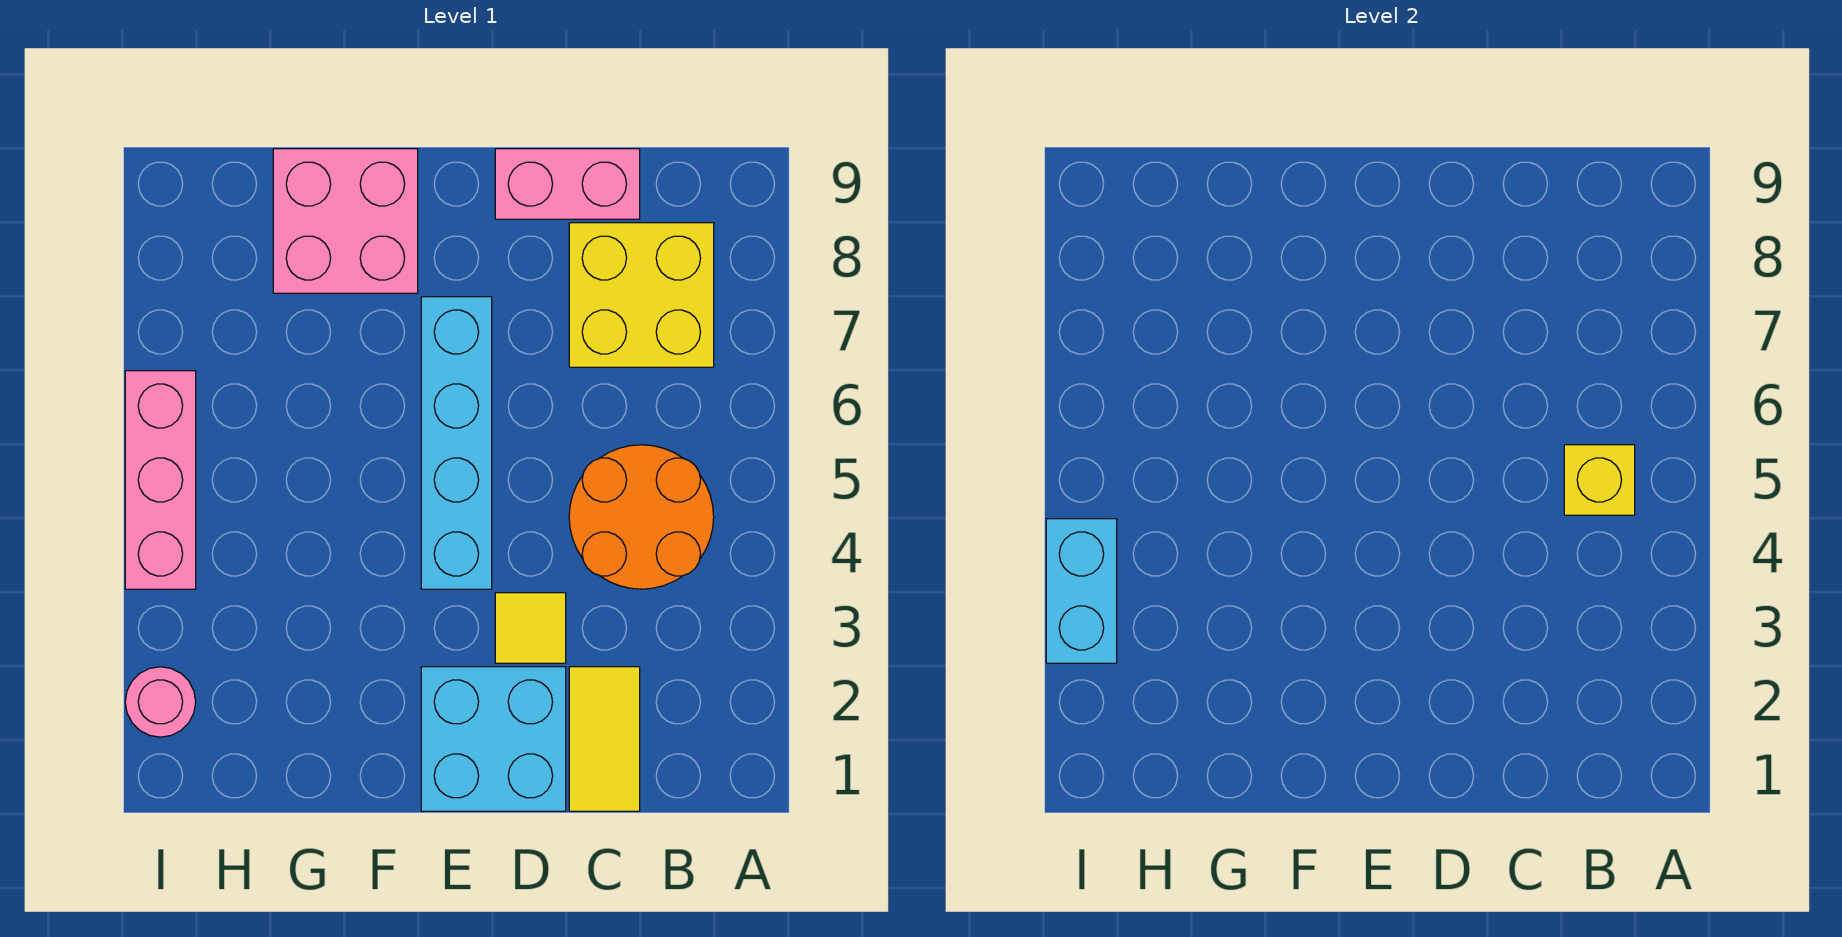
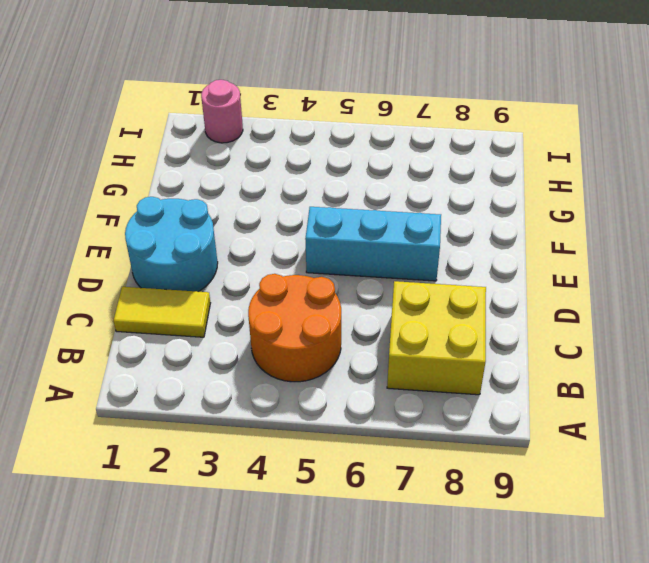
cyan round brick D1:E2 level 1 -> cyan brick D1:E2 level 1
cyan brick E5:E7 level 1 -> cyan brick E4:E7 level 1
none -> pink brick C9:D9 level 1
none -> yellow tile D3 level 1
none -> pink brick F8:G9 level 1

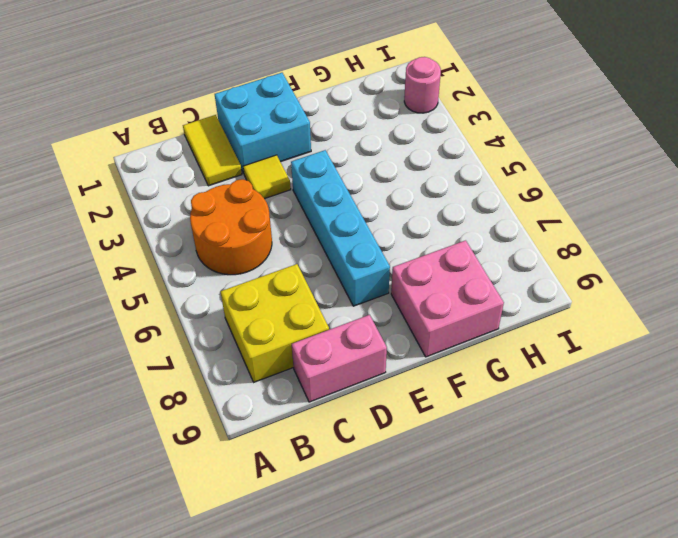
none -> pink brick I4:I6 level 1
none -> yellow brick B5 level 2
none -> cyan brick I3:I4 level 2

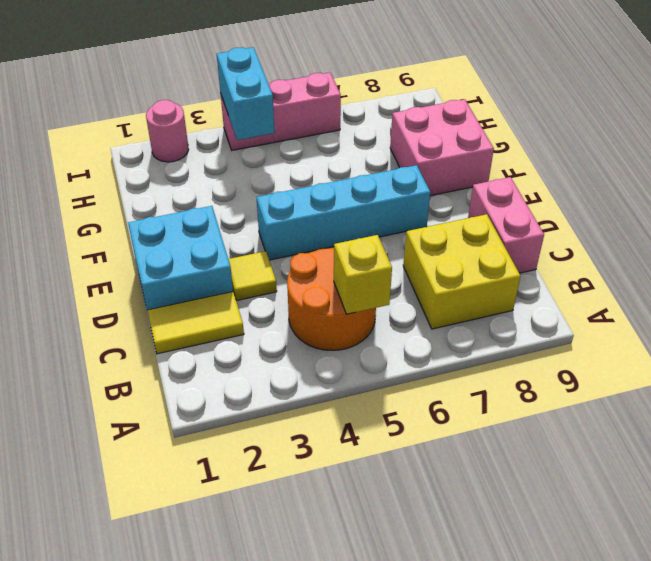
cyan brick H4:I4 level 2 -> cyan brick I3:I4 level 2

